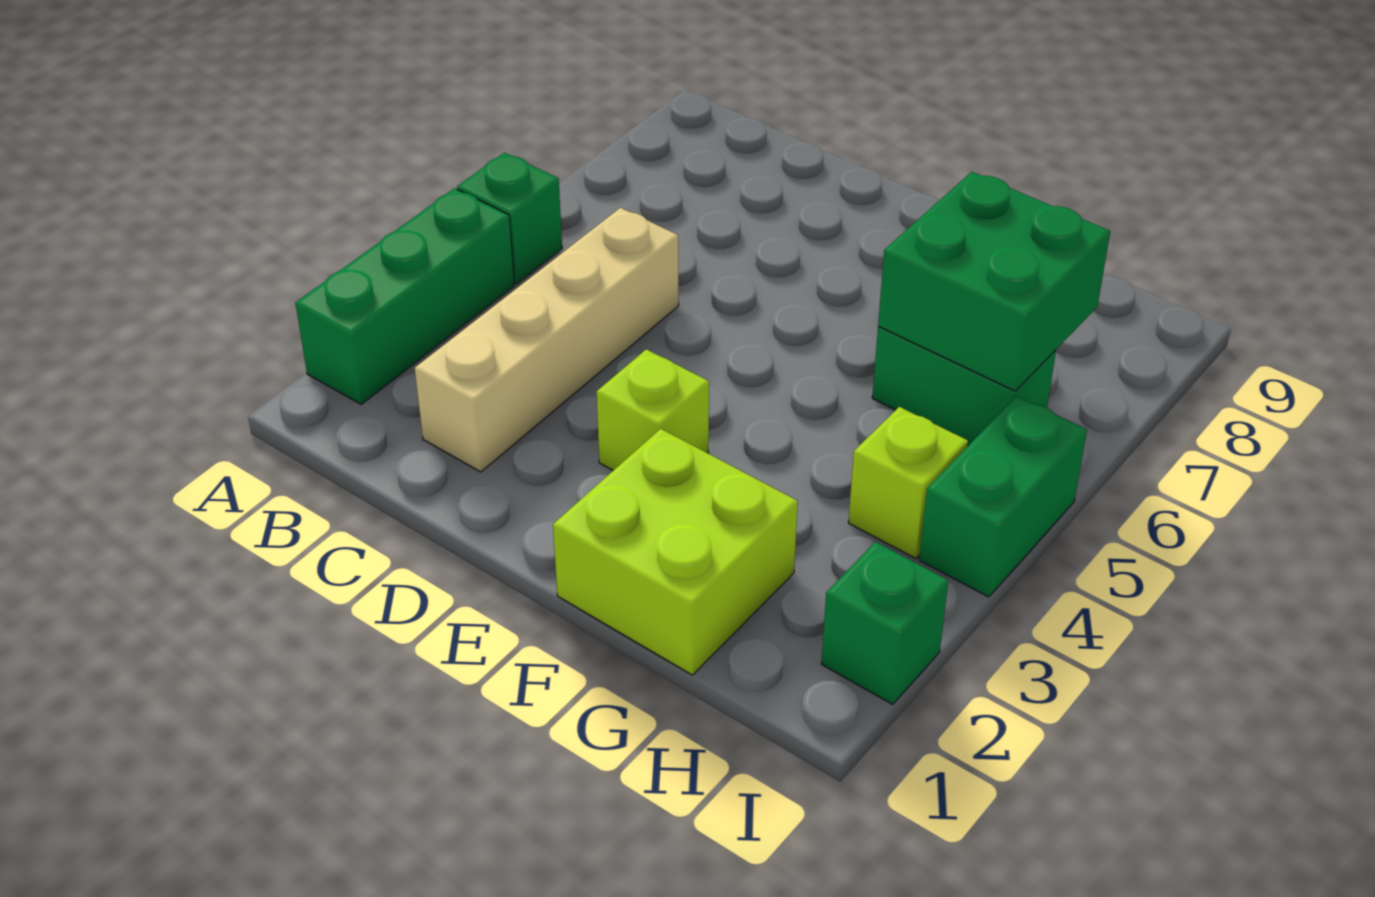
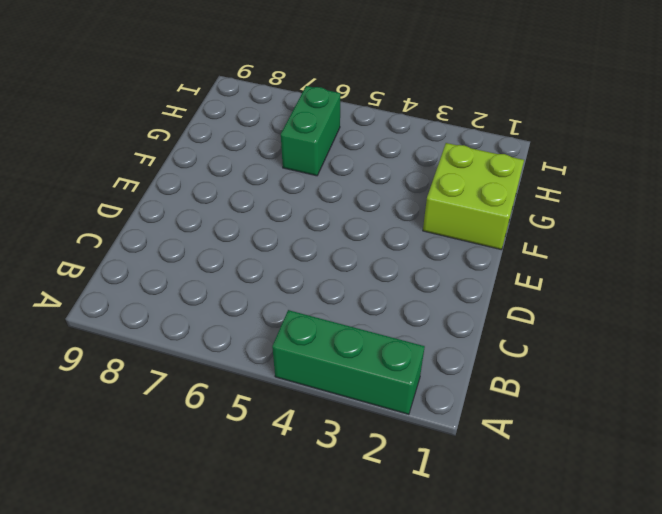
none -> green brick A5 level 1
none -> tan brick C2:C5 level 1

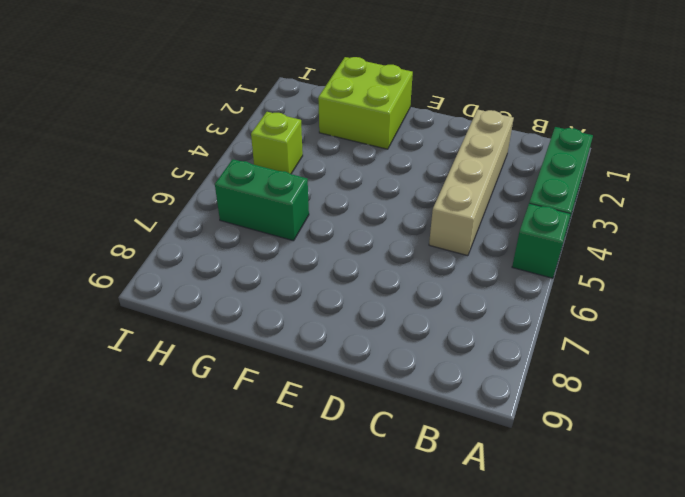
none -> lime brick E3 level 1
none -> green brick I2 level 1

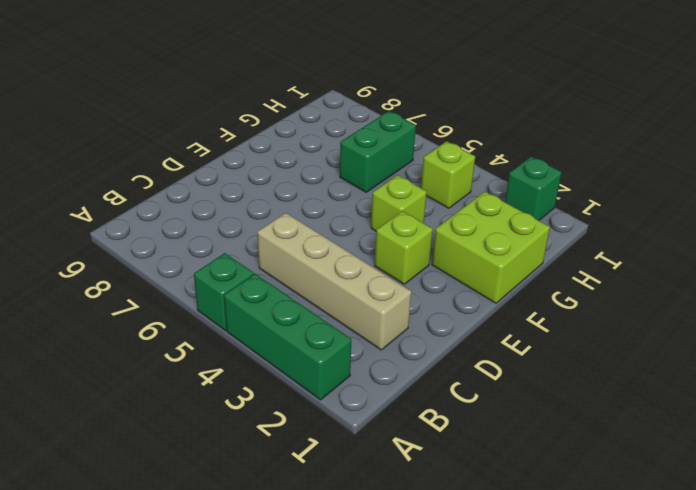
lime brick F4 level 1 -> none
none -> green brick I4:I5 level 1
none -> green brick G6:H7 level 2

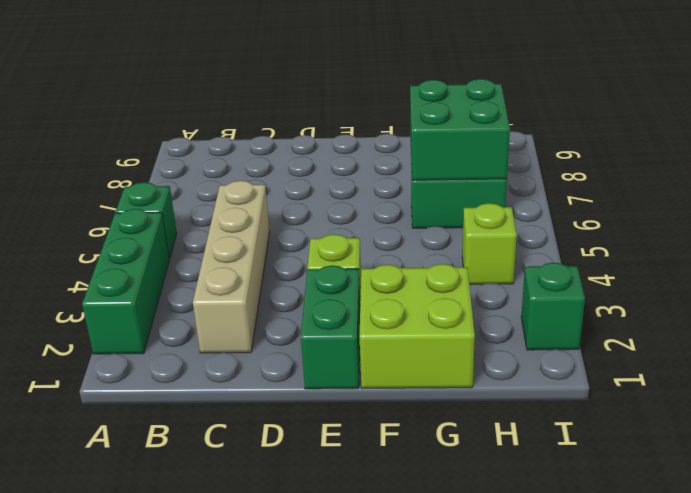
green brick E1:E2 level 1 -> green brick I4:I5 level 1

